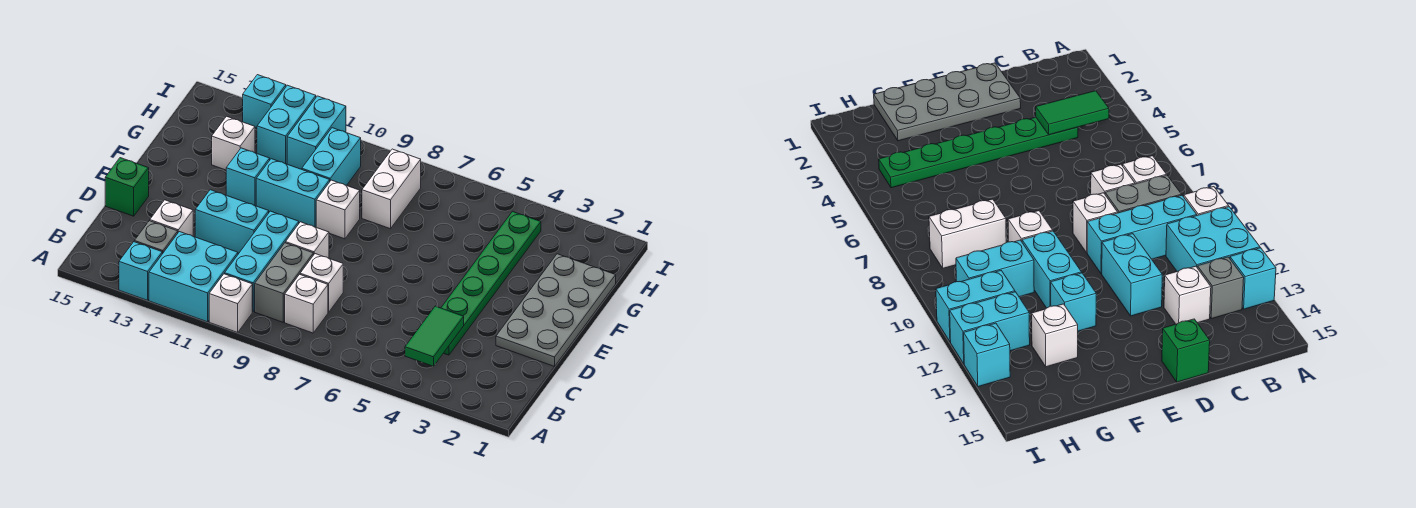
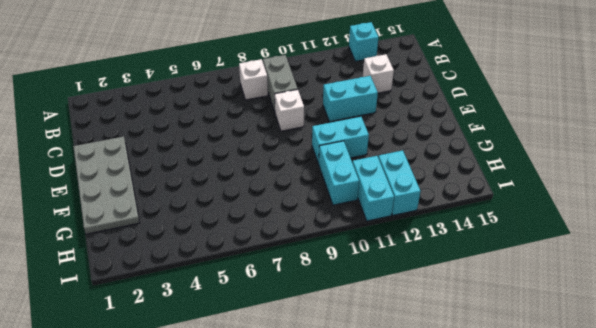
none -> white brick A10 level 1
none -> cyan brick A11:B12 level 1
none -> cyan brick B10:D10 level 1

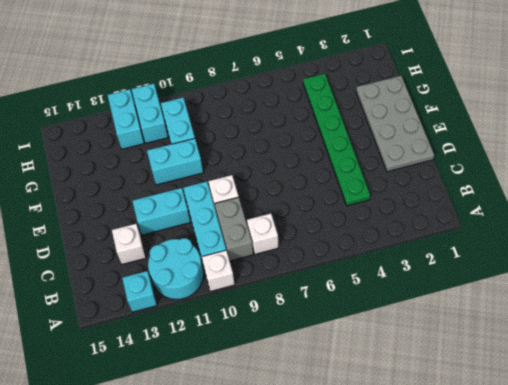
cyan round brick A11:B12 level 1 -> cyan brick A11:B12 level 1
none -> grey brick B13 level 1
none -> white brick C8 level 1
none -> green brick D15 level 1

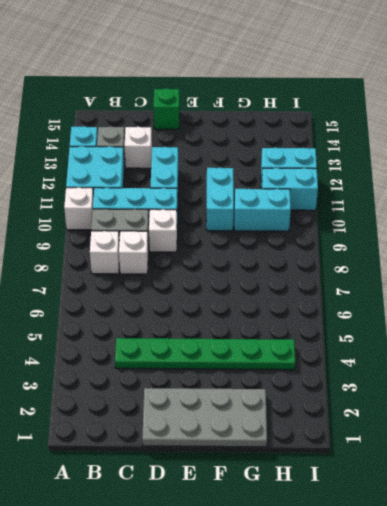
none -> white brick F9 level 1
none -> cyan brick F12 level 1
none -> white brick G8:H8 level 1

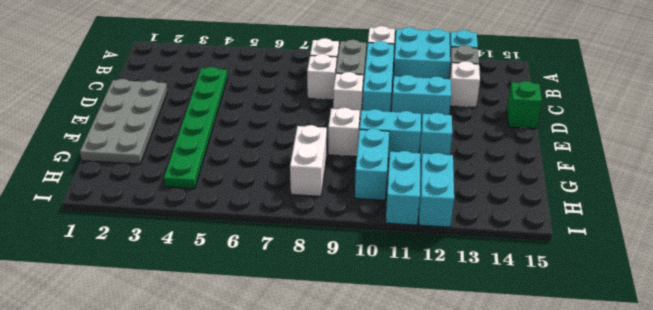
none -> white brick G13 level 1
none -> cyan brick I13 level 1
none -> green tile B4:C4 level 2

